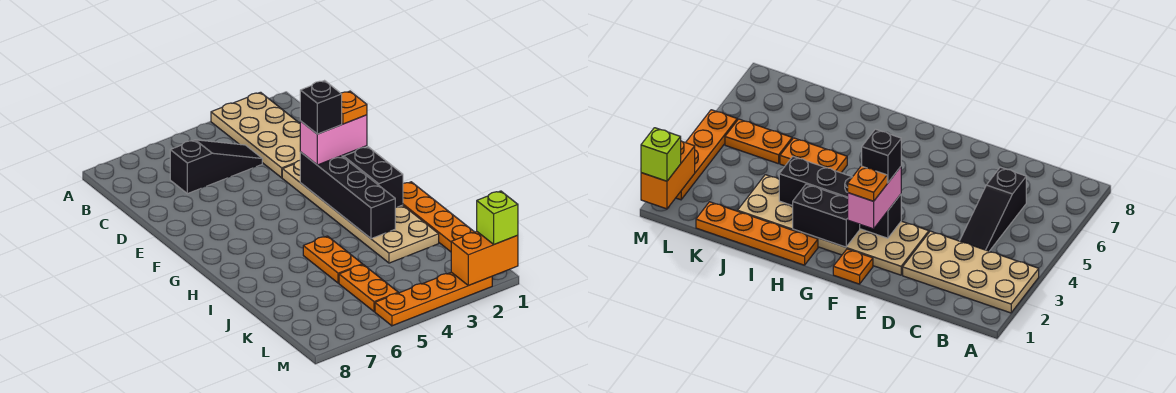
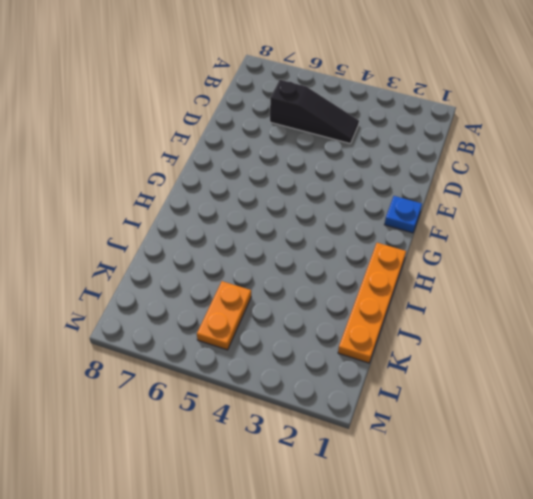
blue plate F1 level 1 -> orange plate F1 level 1
none -> tan plate A2:D3 level 1
none -> tan plate E2:J3 level 1
none -> orange plate I5:J5 level 1

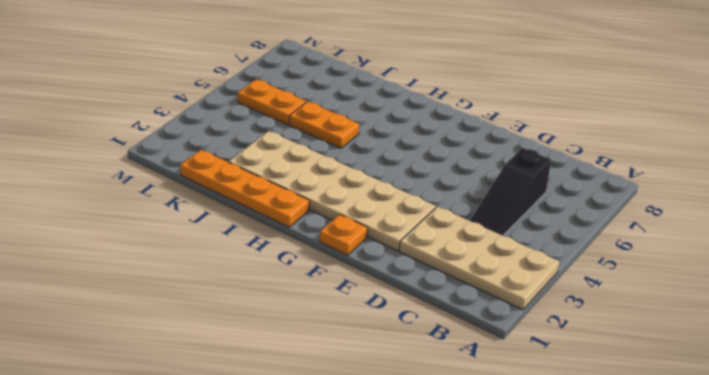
none -> orange plate M2:M5 level 1
none -> black brick F3:I3 level 2
none -> black brick G2:H2 level 2

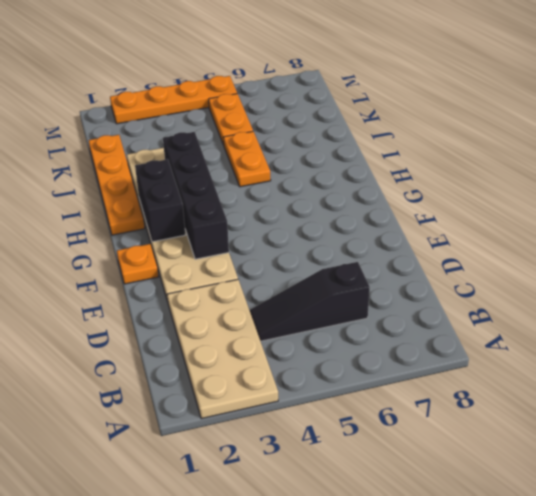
none -> orange brick M1:M2 level 2
none -> pink brick F2:F3 level 3
none -> lime brick M1 level 3

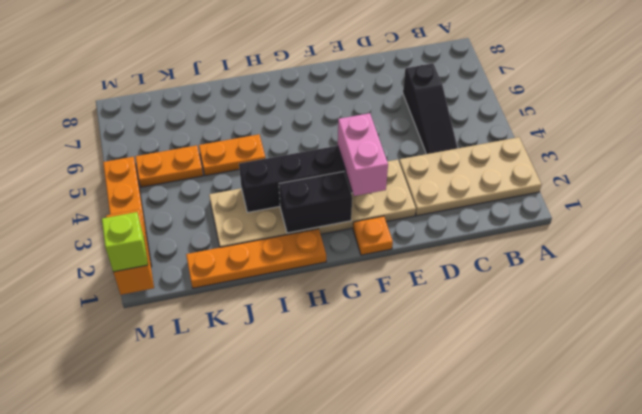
none -> orange plate F2 level 4
none -> black brick F3 level 4

